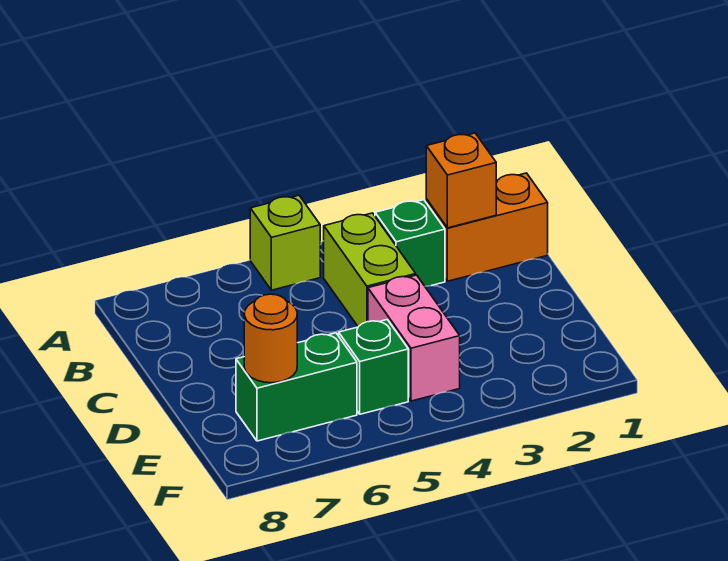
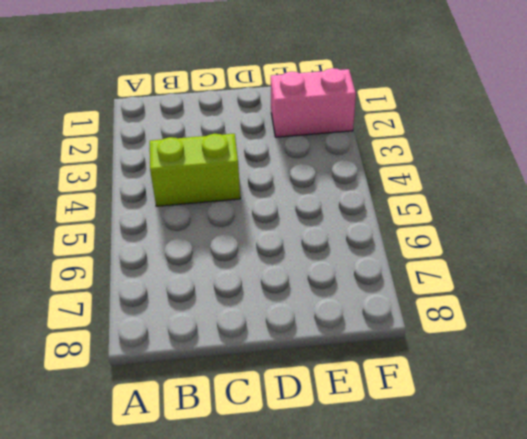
pink brick E2:F2 level 1 -> pink brick D4:E4 level 1
none -> lime brick A5 level 1
none -> orange brick B1:B2 level 1

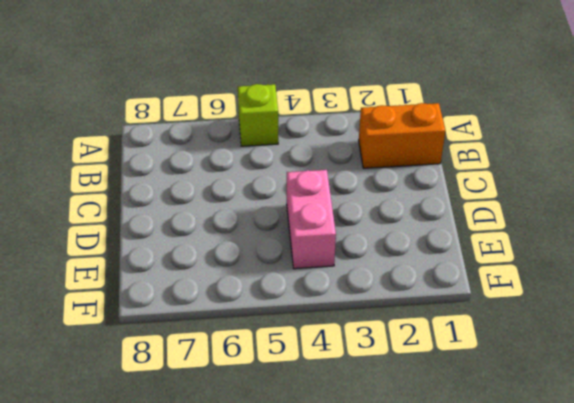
none -> green brick B3 level 1
none -> lime brick B4:C4 level 1

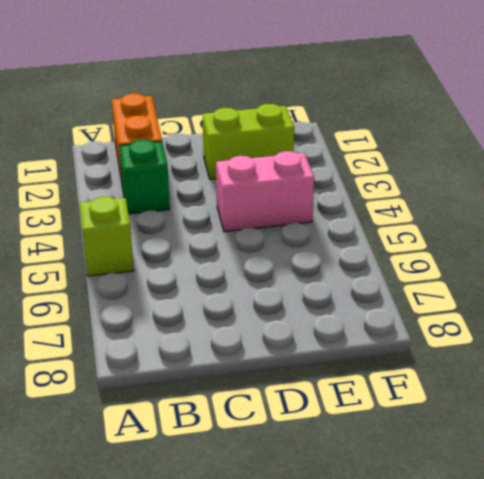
lime brick D2:E2 level 1 -> lime brick B4:C4 level 1
none -> green brick E5 level 1
none -> green brick E6:E7 level 1

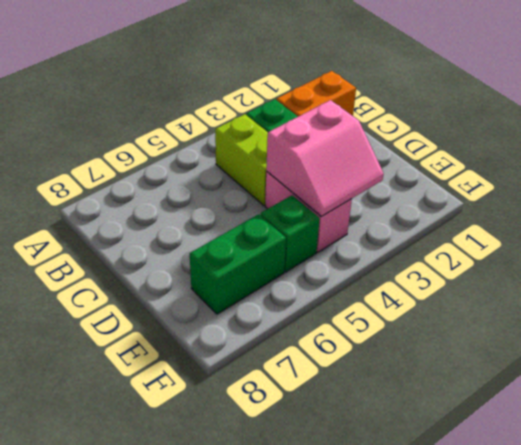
pink slope D3:E4 level 2 top D -> none
none -> lime brick A5 level 1
none -> orange brick B2 level 2

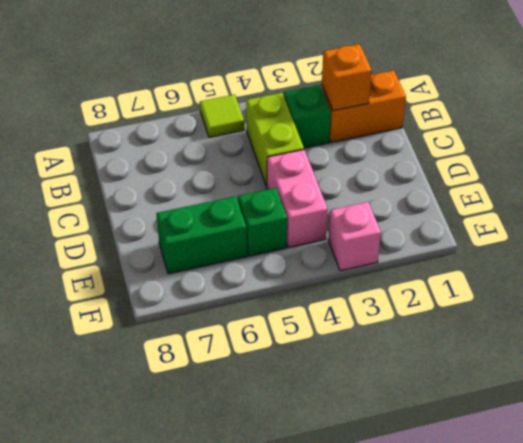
lime tile A5 level 1 -> lime brick A5 level 1
pink brick F3 level 1 -> none
none -> orange round brick E7 level 2

